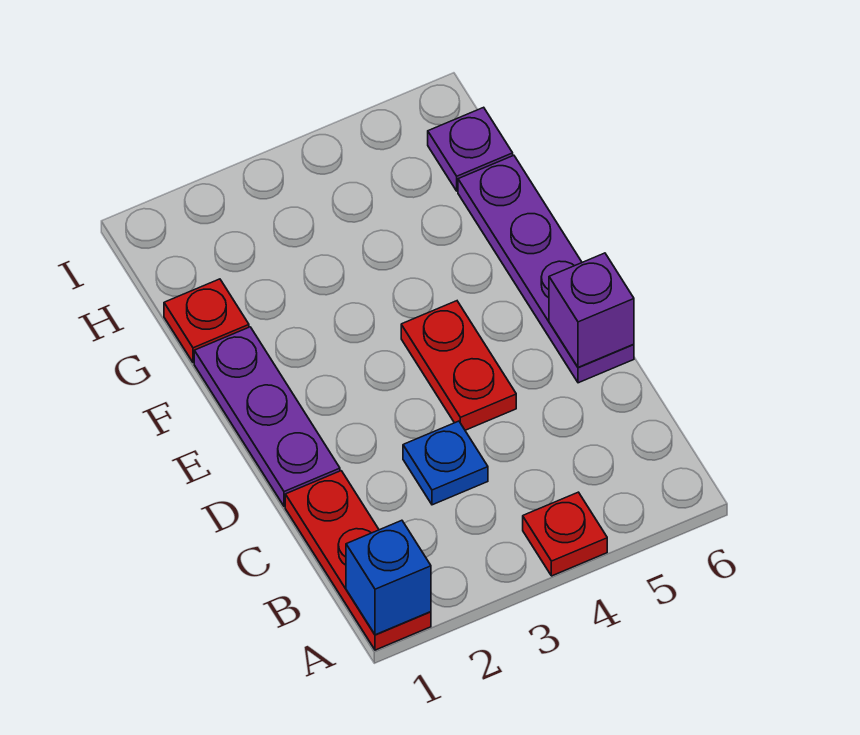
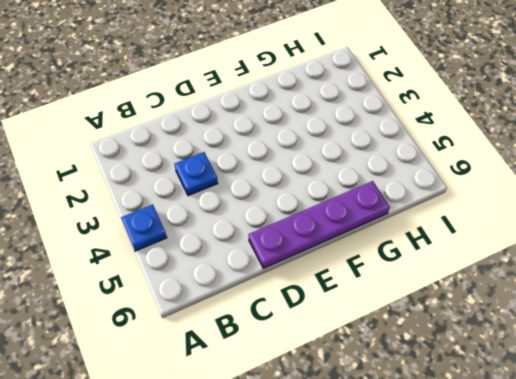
blue plate A4 level 1 -> red plate A4 level 1
none -> red plate A1:C1 level 1
none -> purple plate D1:F1 level 1

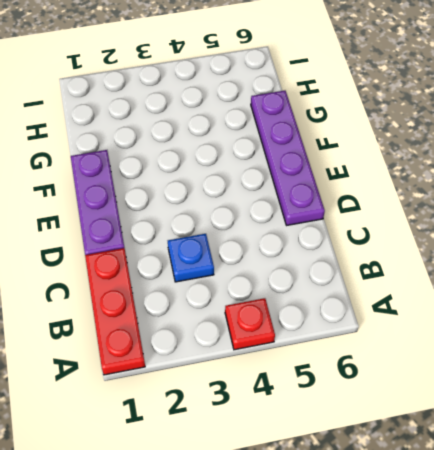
none -> red plate D4:E4 level 1
none -> red plate G1 level 1

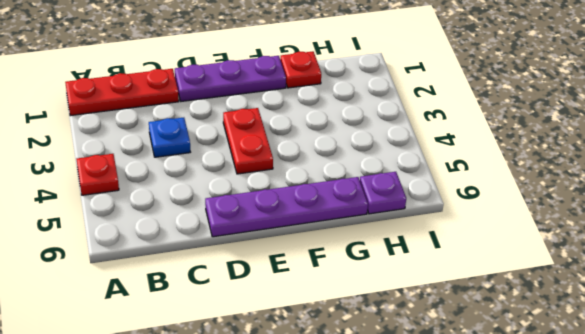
red plate E3:E4 level 1 -> red plate D4:E4 level 1
none -> blue brick A1 level 2
none -> purple brick D6 level 2

